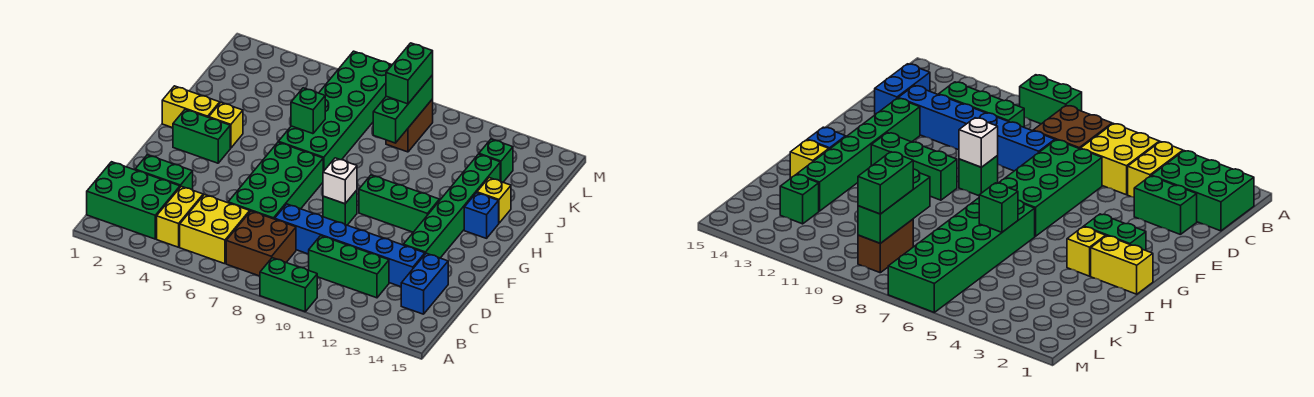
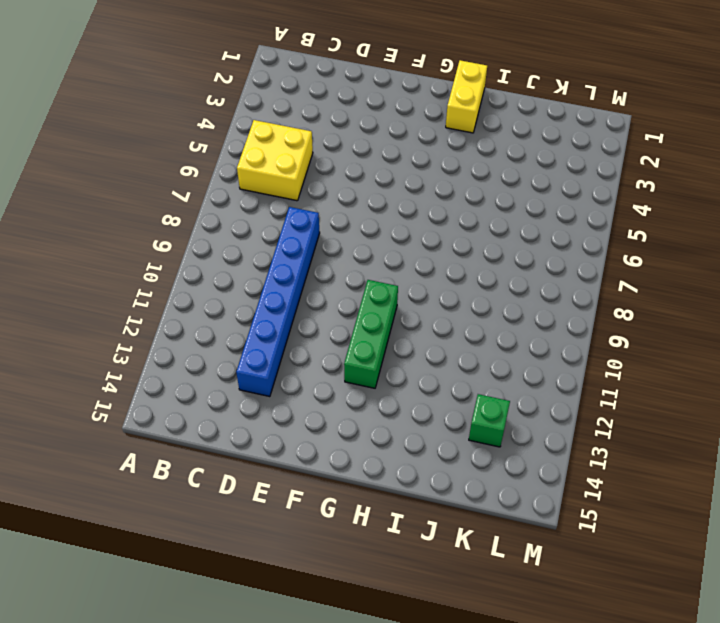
none -> green brick A9:A10 level 1
none -> green brick B1:C3 level 1
none -> yellow brick B4:C4 level 1

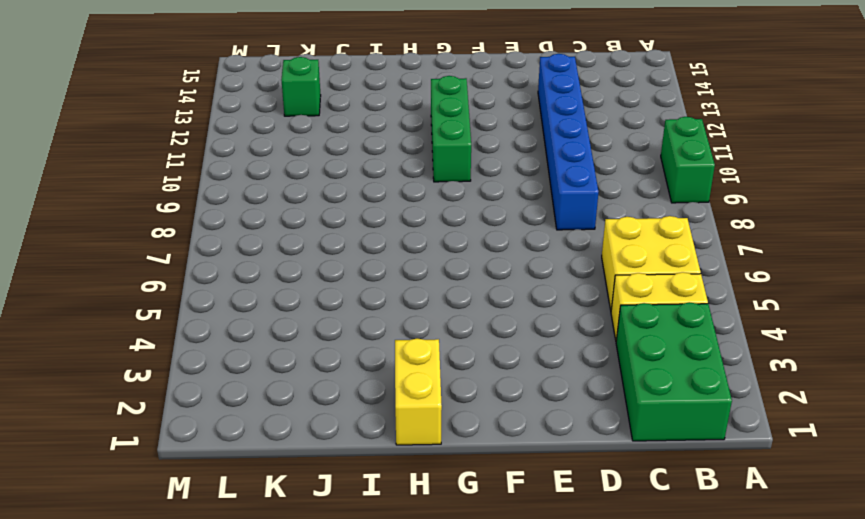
none -> brown brick B7:C8 level 1
none -> green brick C10:C12 level 1
none -> blue brick C14:D14 level 1

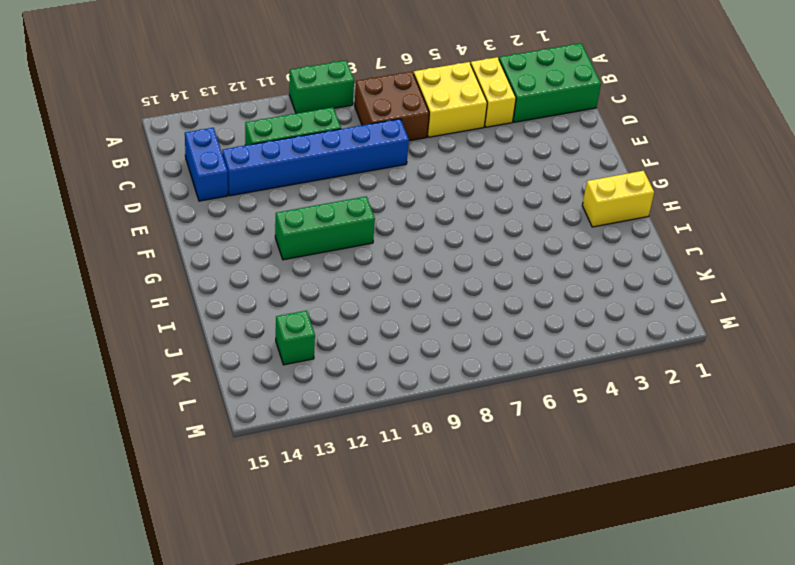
none -> green brick D2:D3 level 1
none -> green brick D6:G7 level 1
none -> green brick E13:J13 level 1

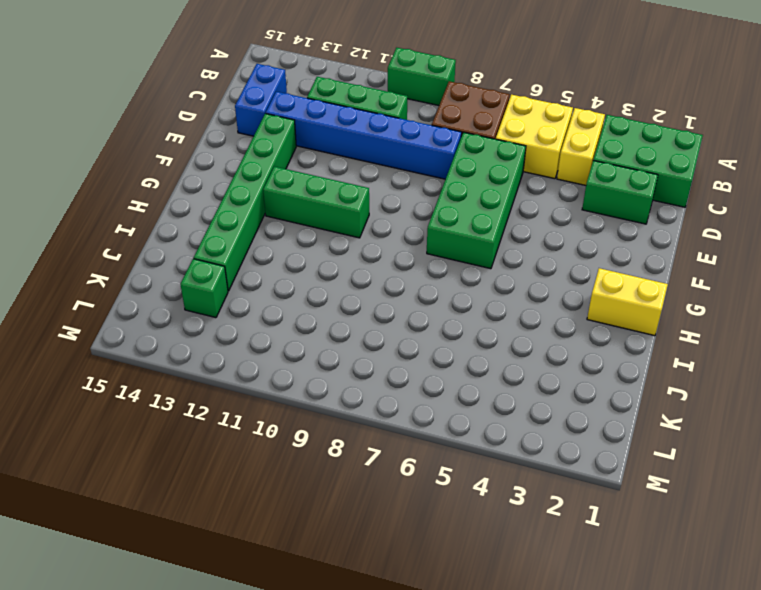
none -> green brick F9 level 1
none -> green brick G2:G3 level 1
none -> yellow brick H3 level 1

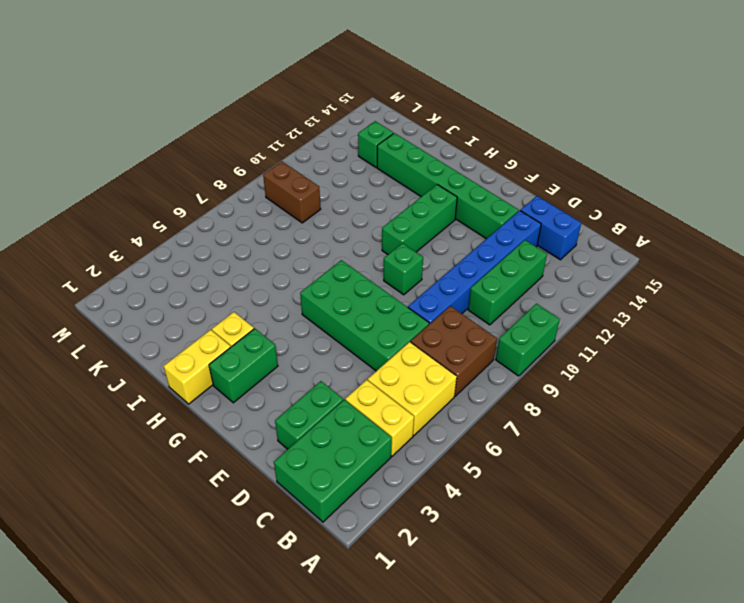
none -> green brick H6:M7 level 1
none -> blue brick H14 level 1
none -> yellow brick I14 level 1

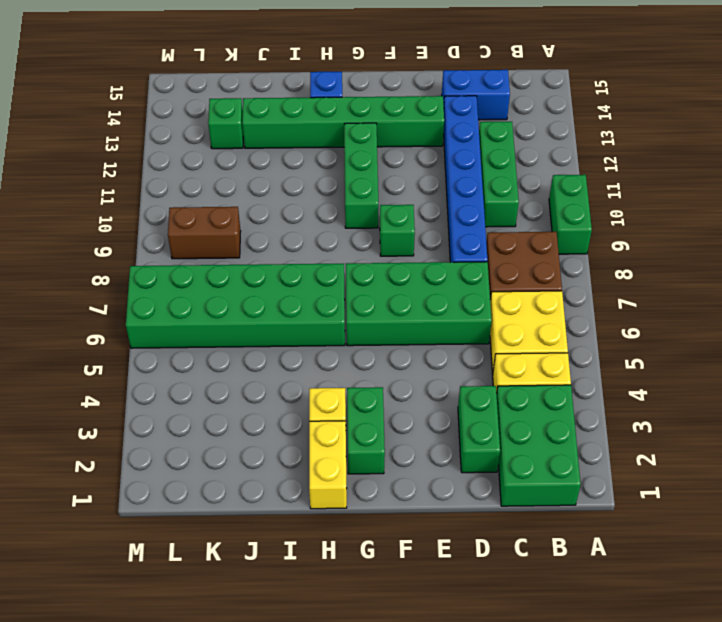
none -> yellow brick I14 level 1
none -> white brick F9 level 2
none -> green brick I6 level 2

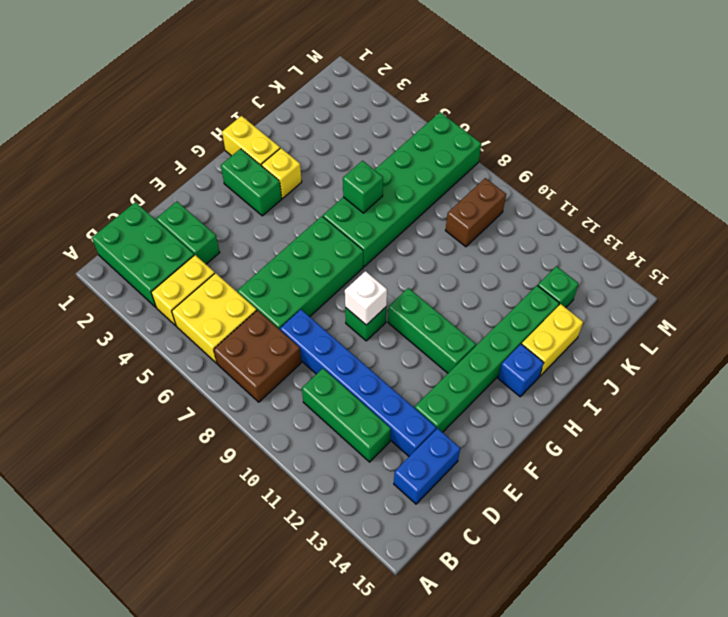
yellow brick I14:J14 level 1 -> yellow brick I14 level 1
none -> green brick A9:A10 level 1
none -> green brick J9:L9 level 2
none -> green brick K9:L9 level 3

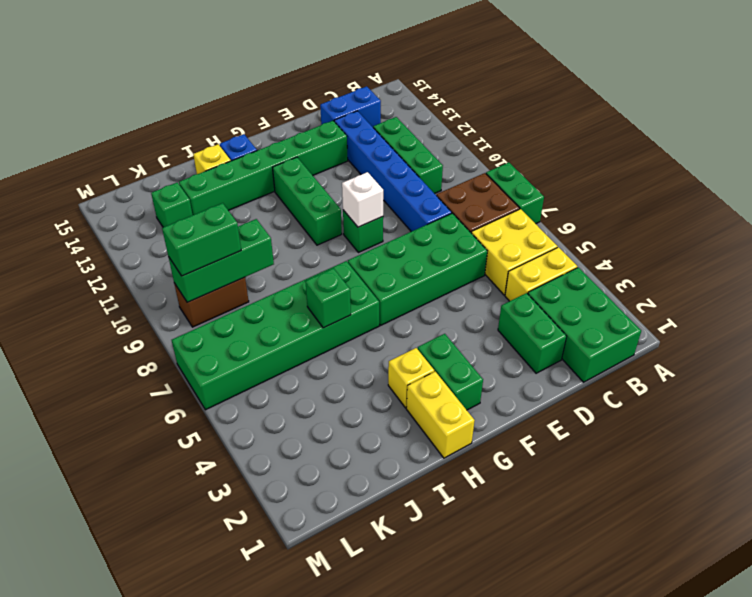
green brick A7:A8 level 1 -> green brick A9:A10 level 1

